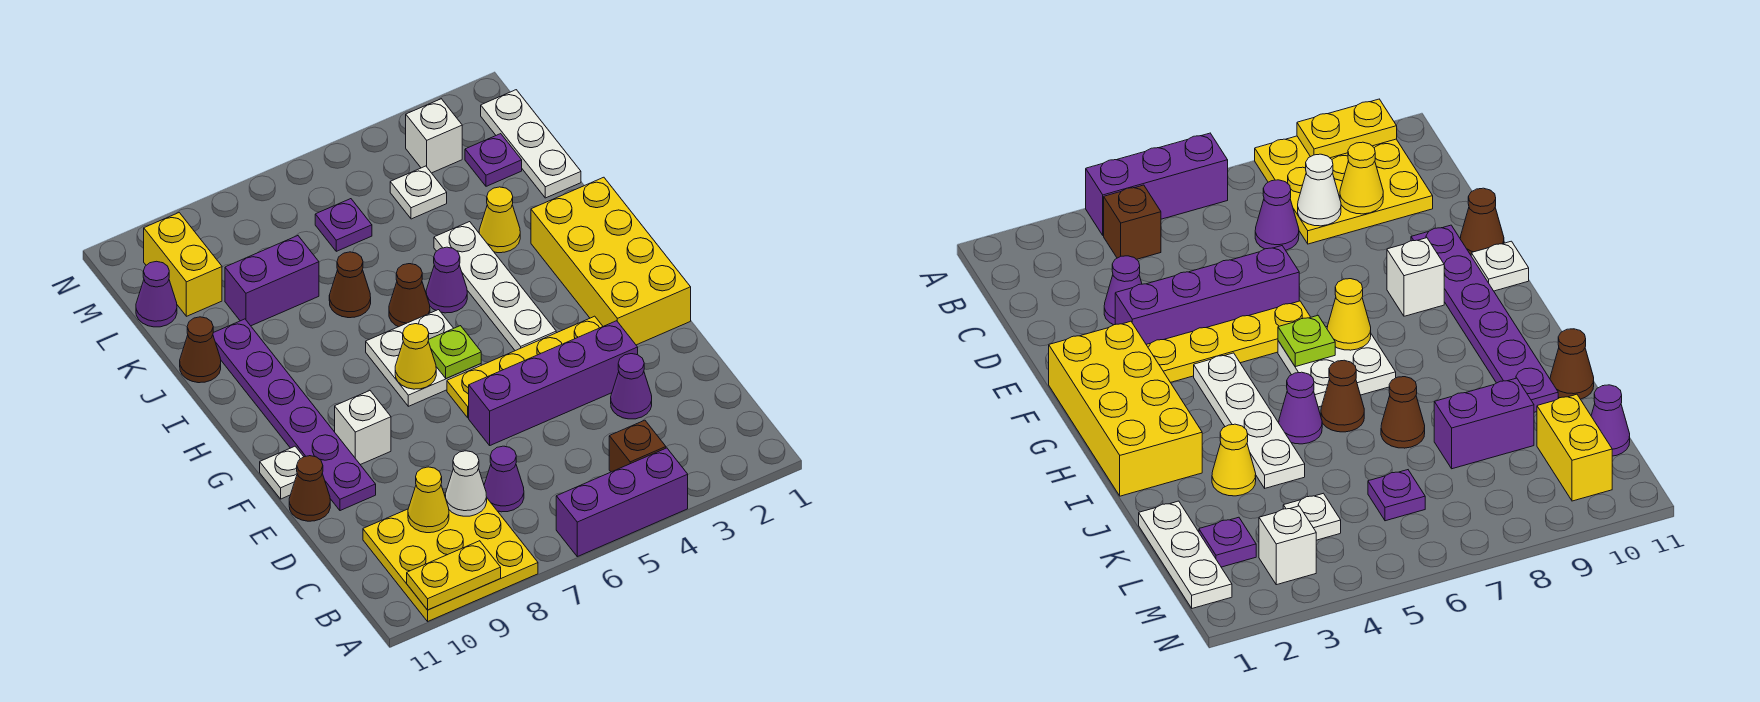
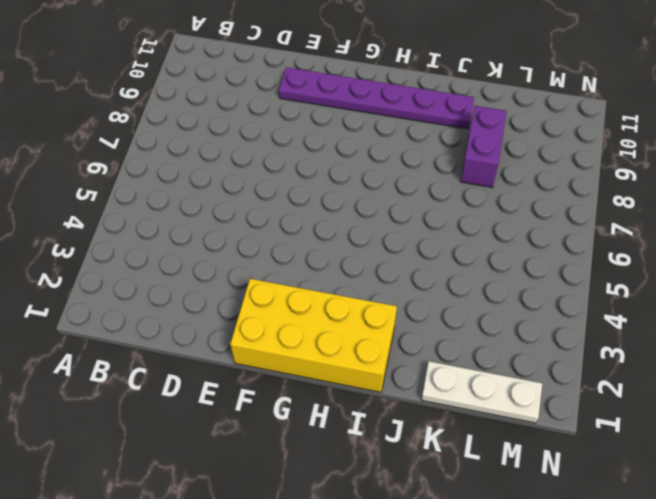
none -> purple brick A4:A6 level 1
none -> yellow plate A8:C10 level 1
none -> brown brick B4 level 1
none -> purple cone C7 level 1

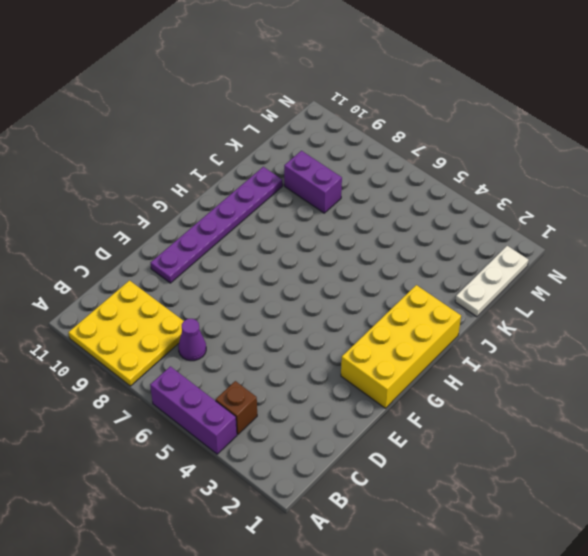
none -> purple cone D3 level 1
none -> purple brick E3:E6 level 1
none -> brown cone E11 level 1
none -> yellow plate F3:F6 level 1

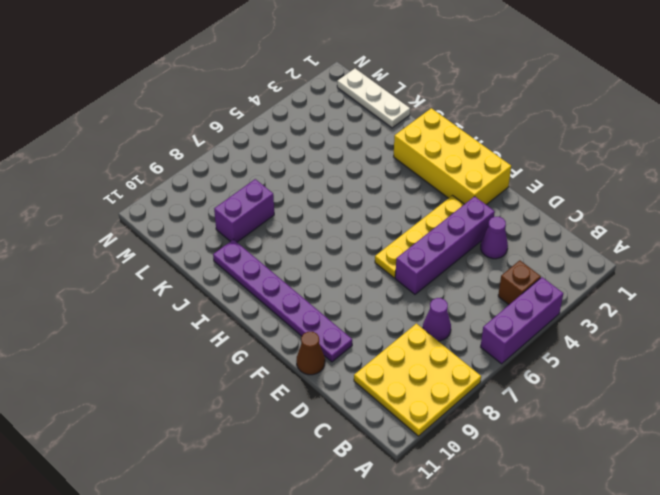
none -> white brick F9 level 1
none -> white plate F11 level 1
none -> white plate G4:J4 level 1
none -> white plate G6:H7 level 1

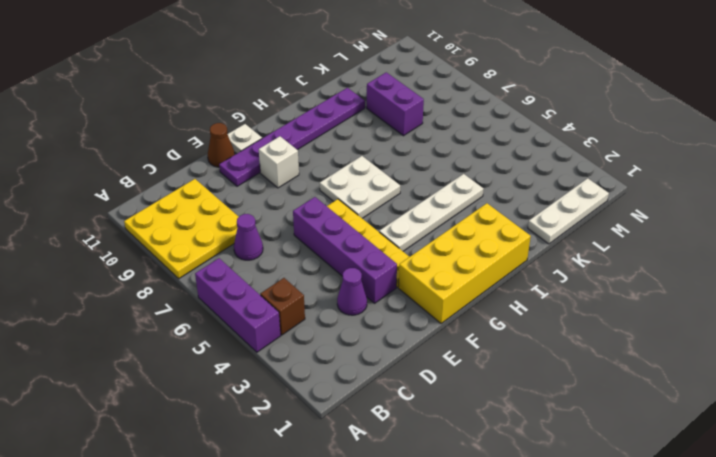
none -> purple cone I5 level 1
none -> brown cone I6 level 1
none -> yellow cone J3 level 1
none -> brown cone J7 level 1

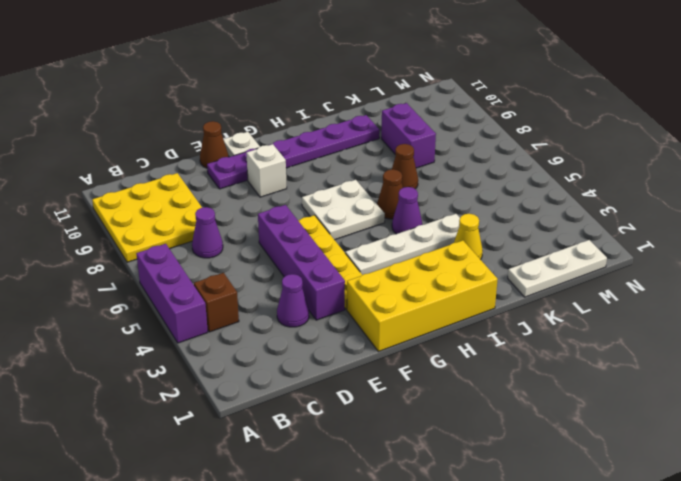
none -> brown cone J11 level 1
none -> purple plate L2 level 1
none -> white plate L4 level 1
none -> purple plate L6 level 1

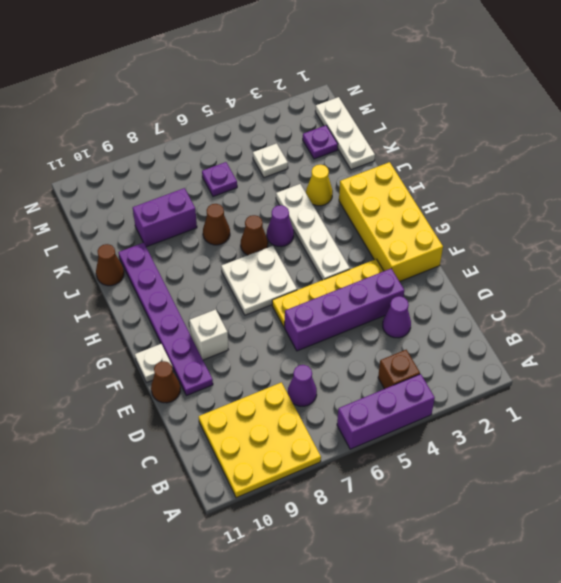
none -> yellow brick L10:M10 level 1
none -> purple cone L11 level 1
none -> white brick M3 level 1
none -> yellow plate A9:A10 level 2

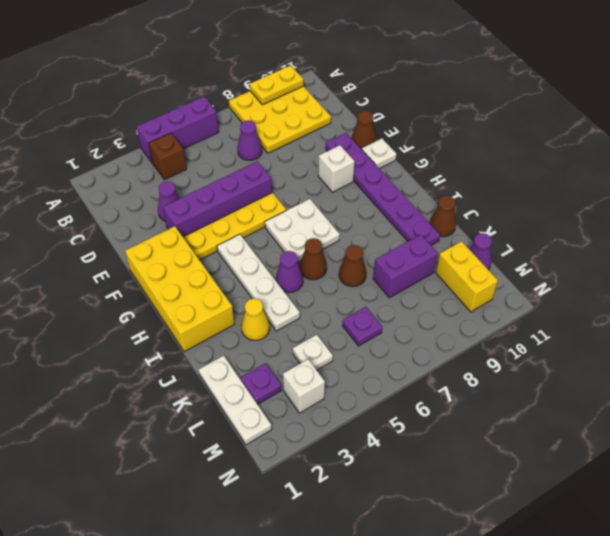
none -> white cone C8 level 2
none -> yellow cone C9 level 2
none -> lime plate G6 level 2
none -> yellow cone G7 level 2

